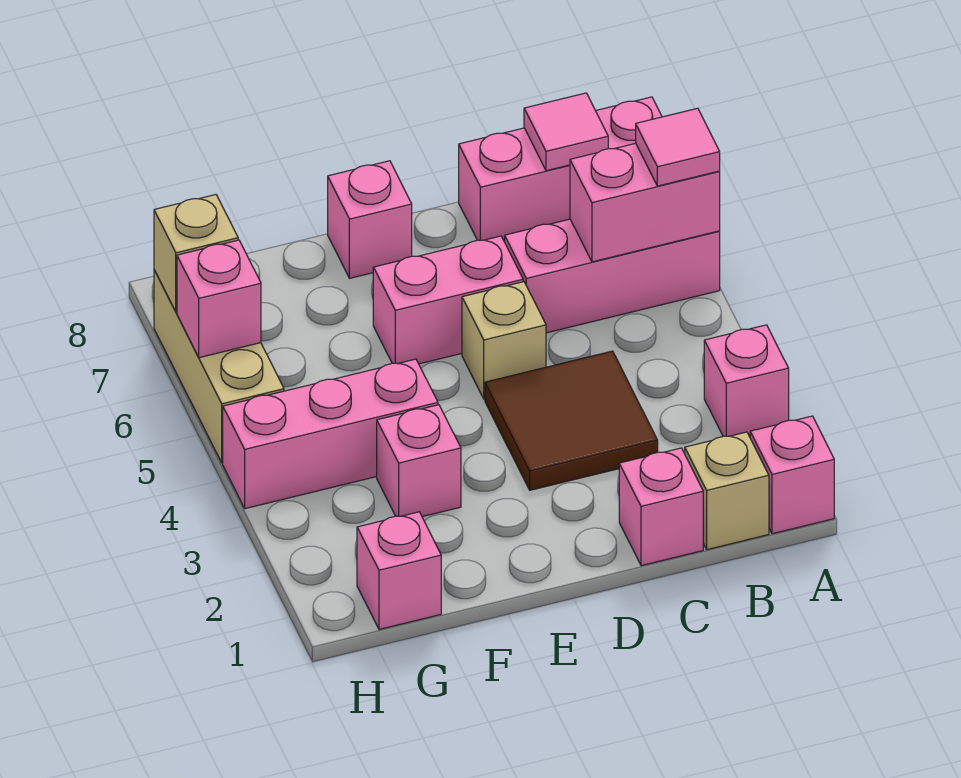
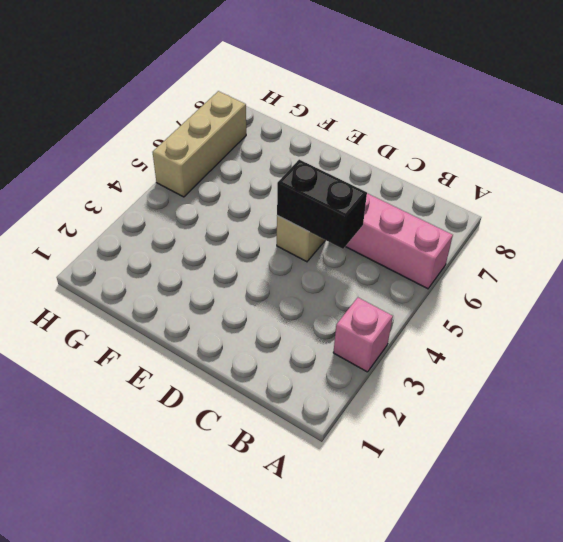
black brick C5:D5 level 2 -> none
none -> pink brick A1 level 1
none -> pink brick A8:C8 level 1
none -> tan brick B1 level 1

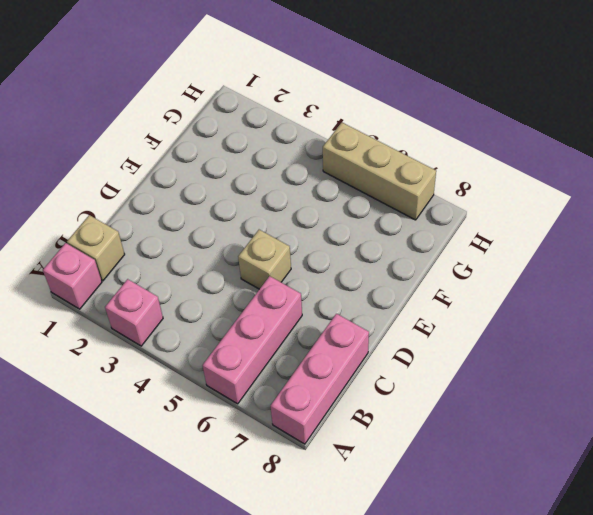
none -> pink brick C1 level 1
none -> brown tile C3:D4 level 1
none -> pink brick D6:E6 level 1

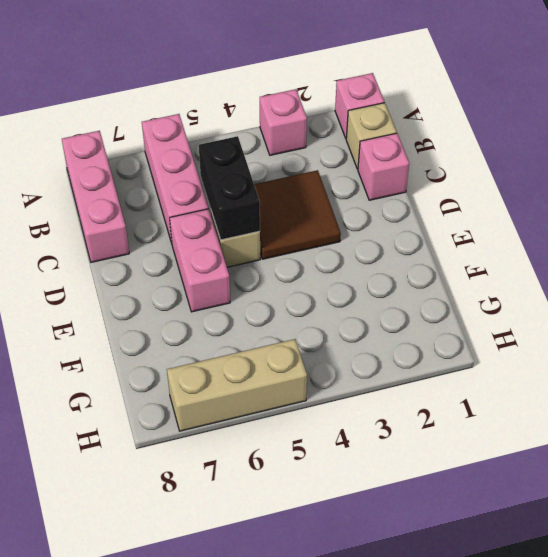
black brick C5:D5 level 2 -> none
none -> pink brick E8 level 1
none -> pink brick F3 level 1
none -> pink brick F4:H4 level 1

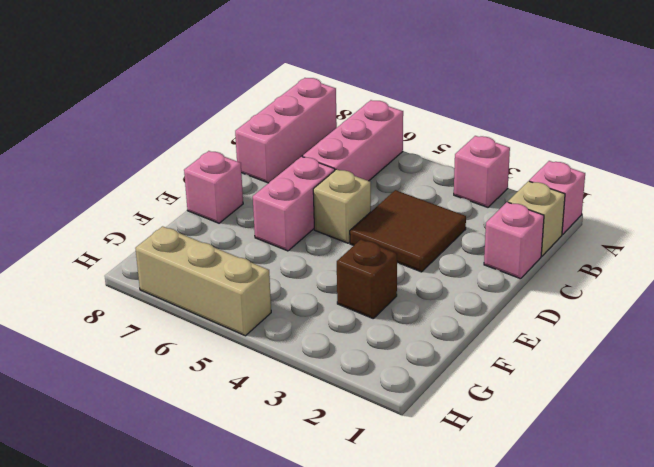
brown brick F3 level 1 -> pink brick F3 level 1
none -> pink brick F4:H4 level 1
none -> pink brick G1 level 1
none -> pink brick A6:B6 level 2

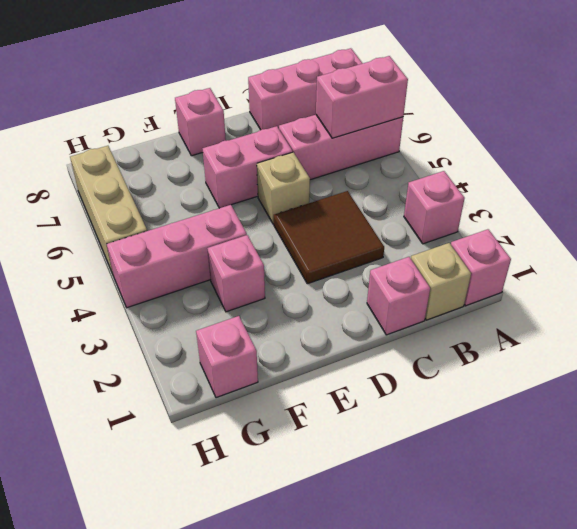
none -> pink tile B8 level 2
none -> pink brick H6 level 2
none -> tan brick H7 level 2

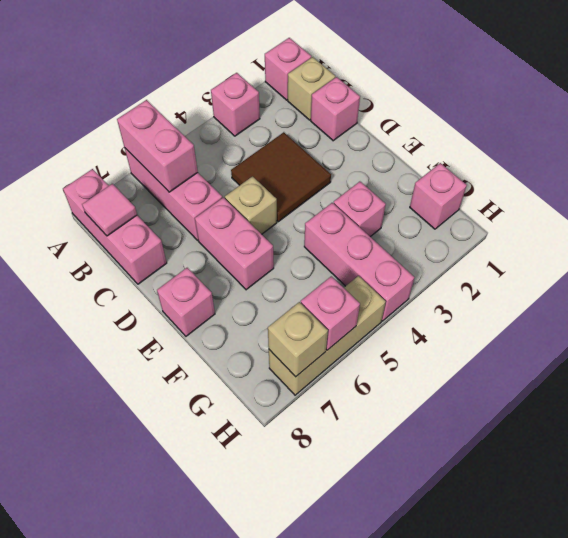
none -> pink tile A6 level 3

